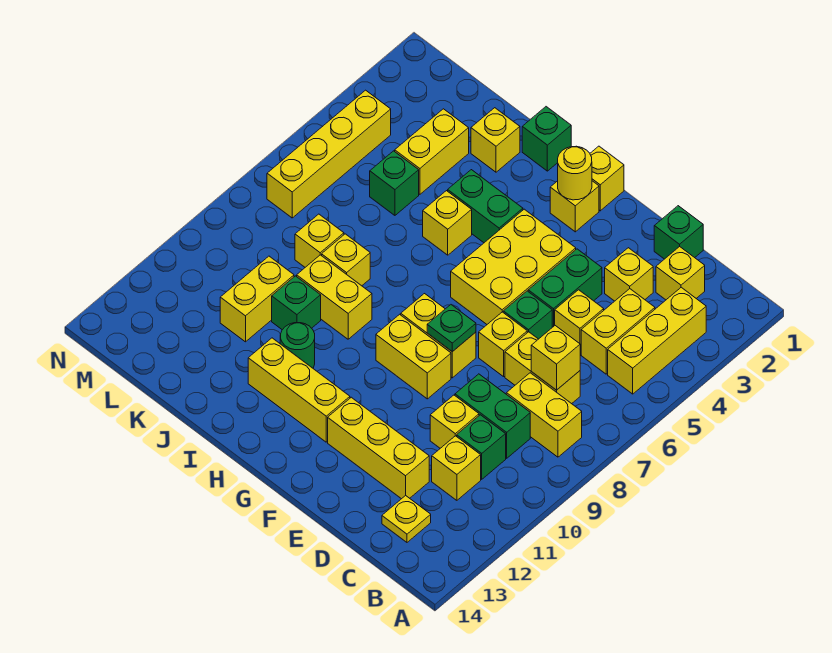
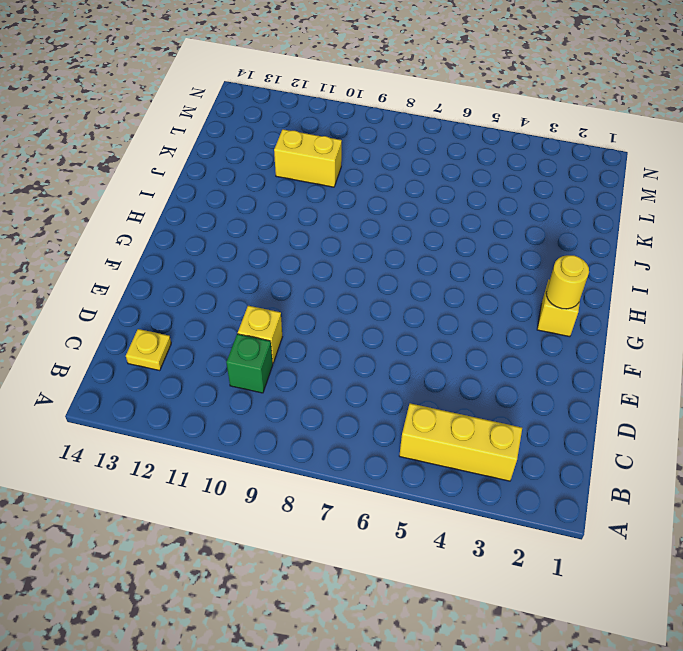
none -> yellow brick B8:C8 level 1
none -> yellow brick C2 level 1
none -> yellow brick C4:C5 level 1
none -> yellow brick C7:D7 level 1

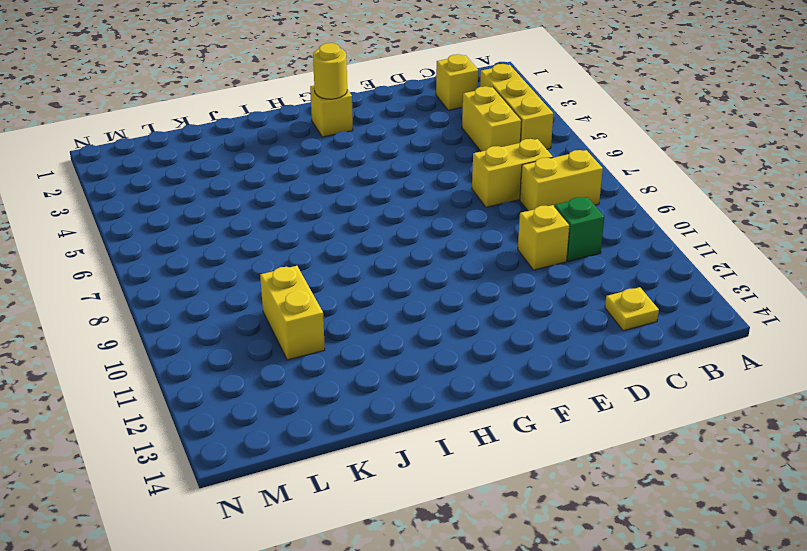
none -> green brick C9:D9 level 1
none -> yellow brick C11 level 1
none -> green brick D1 level 1
none -> yellow brick D3 level 1

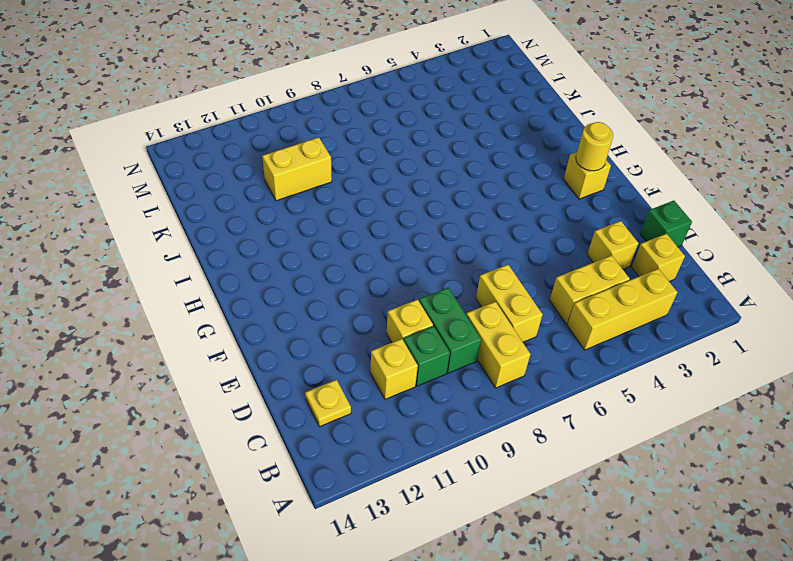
none -> yellow brick D5 level 1
none -> yellow brick D12:F12 level 1
none -> green brick E4:E5 level 1
none -> green brick E6 level 1

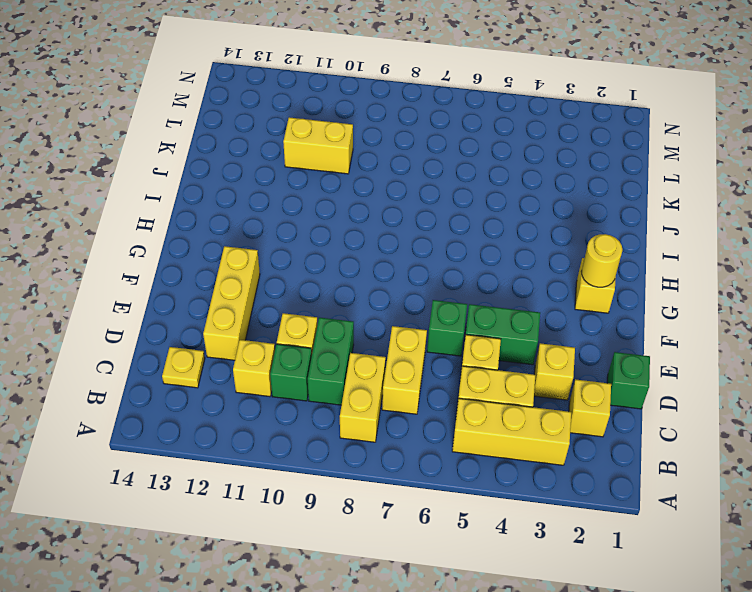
none -> yellow brick E7 level 1
none -> yellow brick F4:G6 level 1
none -> yellow brick F8:G8 level 1
none -> yellow brick F9:G9 level 1

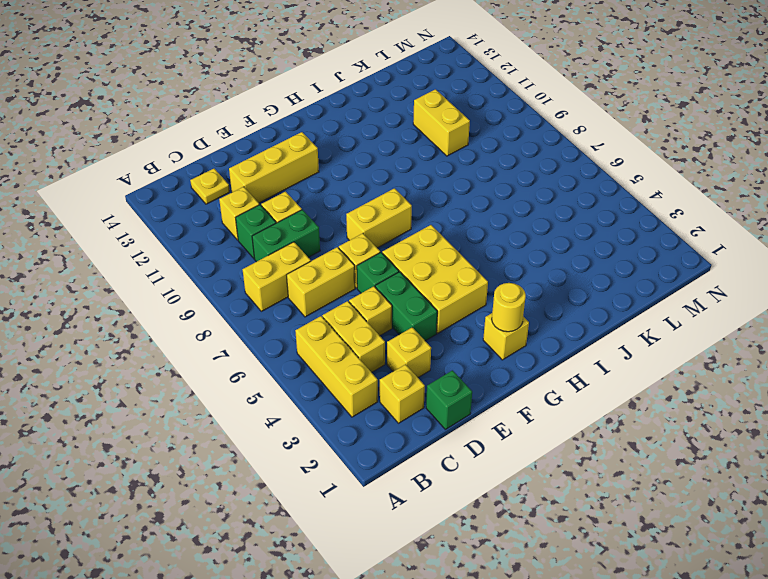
none -> yellow brick F9:G9 level 1
none -> yellow brick G1 level 1
none -> yellow brick G12:I12 level 1
none -> green brick H4:I4 level 1

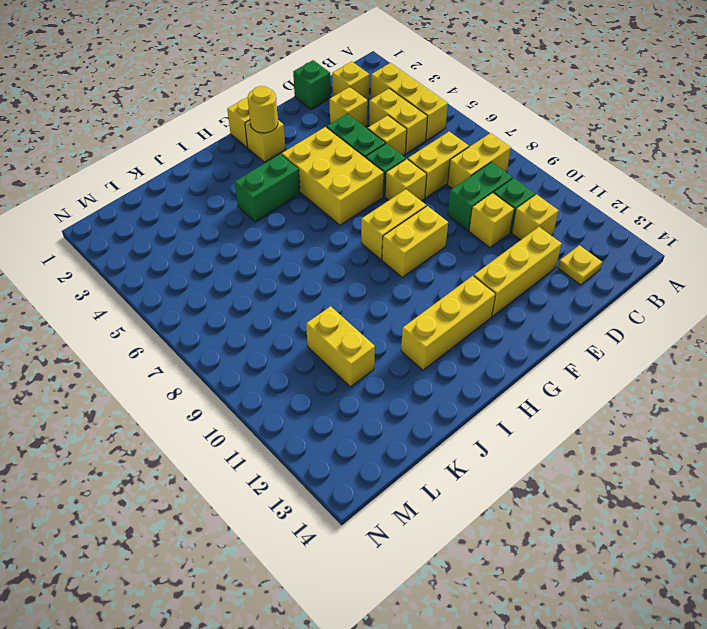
none -> green brick I1 level 1
none -> yellow brick I5 level 1
none -> yellow brick I9:J9 level 1
none -> green round brick I11 level 1

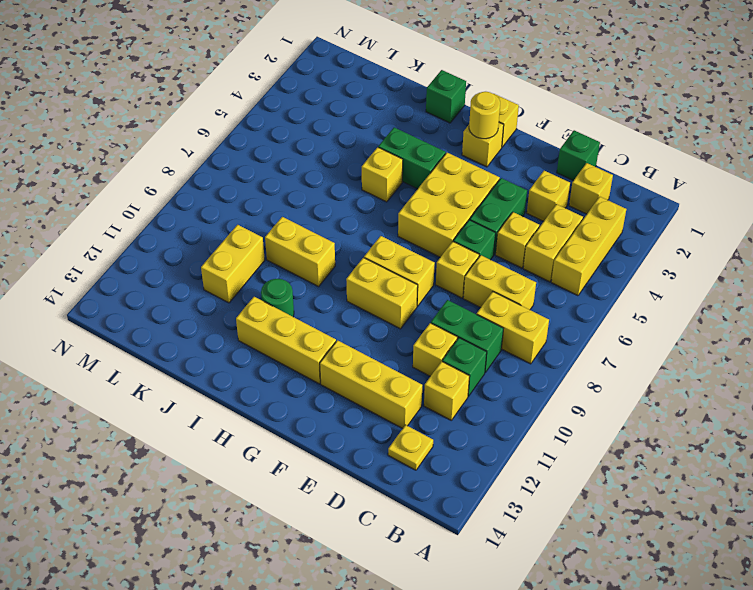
none -> yellow brick J2 level 1
none -> yellow brick J8 level 1
none -> green brick J10 level 1
none -> yellow brick K3:K4 level 1

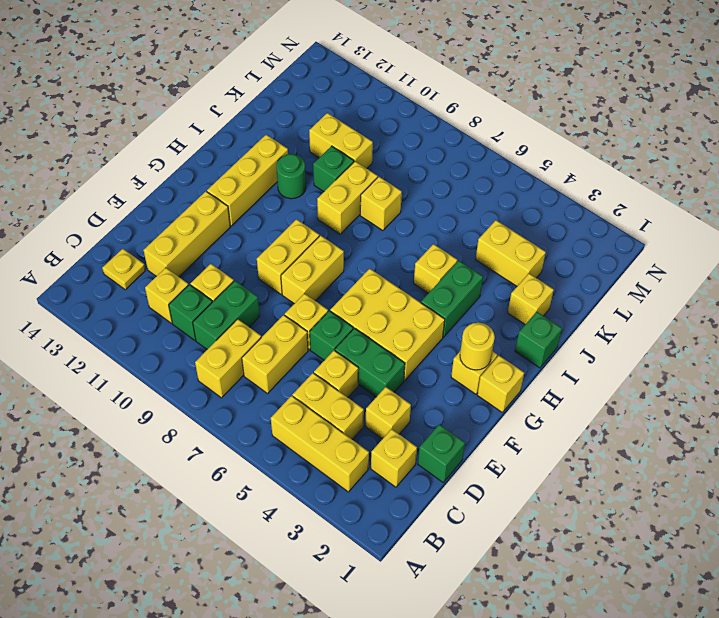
none -> green brick K5 level 1
none -> yellow brick K8 level 1
none -> yellow brick M4:M7 level 1
none -> yellow brick C7 level 2

